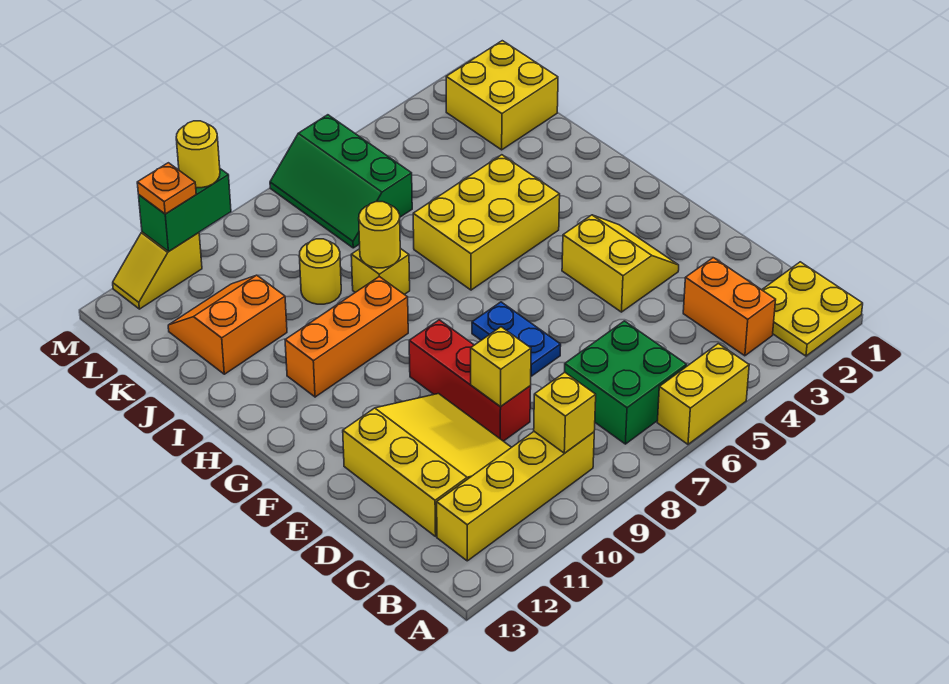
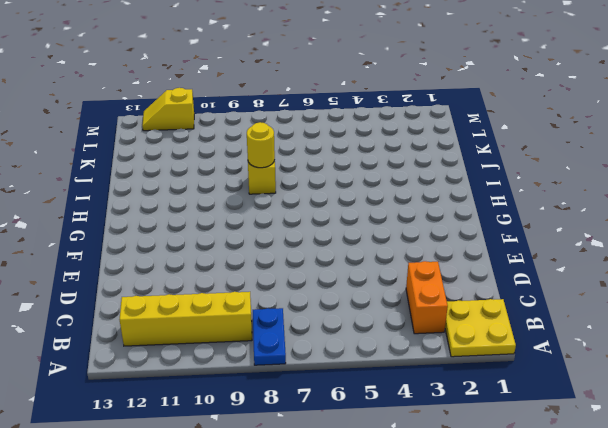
blue plate A8:B8 level 1 -> blue plate E7:F7 level 1
none -> yellow brick A5:A6 level 1
none -> green brick B6:C7 level 1
none -> yellow slope C10:E12 level 1 top 12

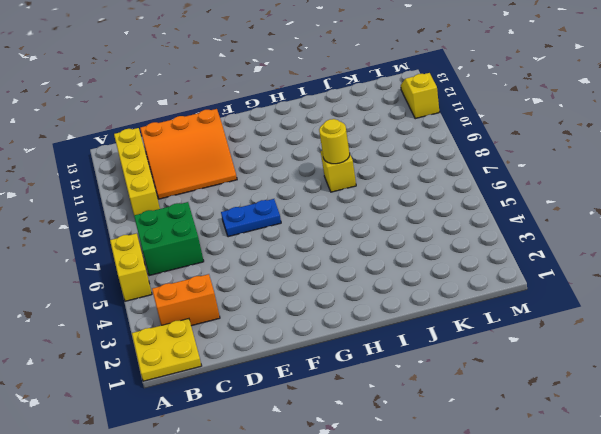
orange slope C10:E12 level 1 top 12 -> yellow slope C10:E12 level 1 top 12
none -> red brick D9:F9 level 1
none -> yellow slope E3:F4 level 1 top 4
none -> yellow brick H4:I6 level 1

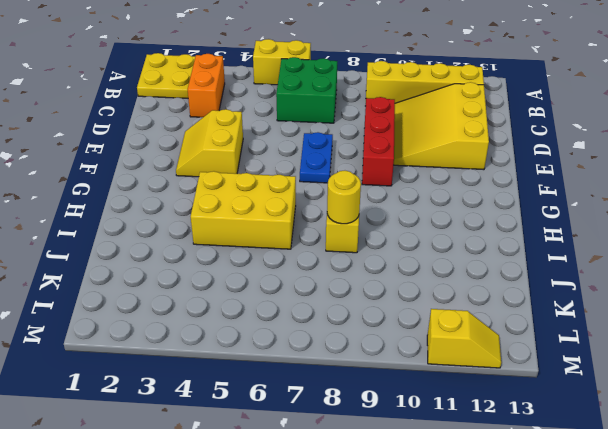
none -> orange brick H9:H11 level 1
none -> yellow round brick J9 level 1
none -> orange slope J11:K12 level 1 top J

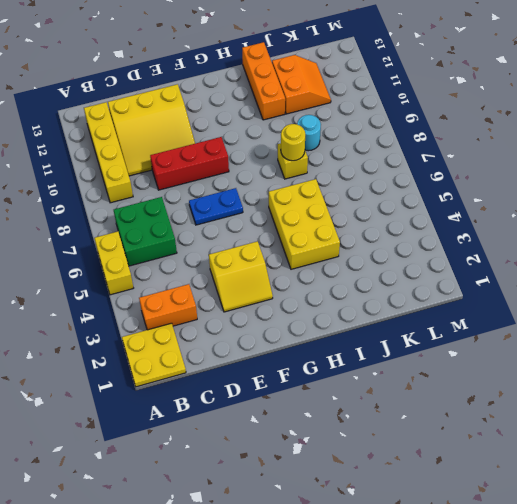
orange brick I11:I13 level 1 -> orange brick H9:H11 level 1
cyan round brick J9 level 1 -> yellow round brick J9 level 1
none -> yellow brick K1:L2 level 1
none -> green slope K6:M7 level 1 top 6
none -> yellow slope M11:M12 level 1 top 11

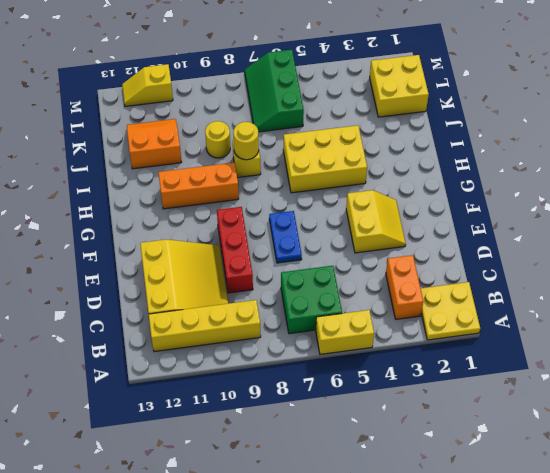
none -> yellow brick B9 level 2
none -> yellow brick D9 level 2
none -> green brick M10:M11 level 2

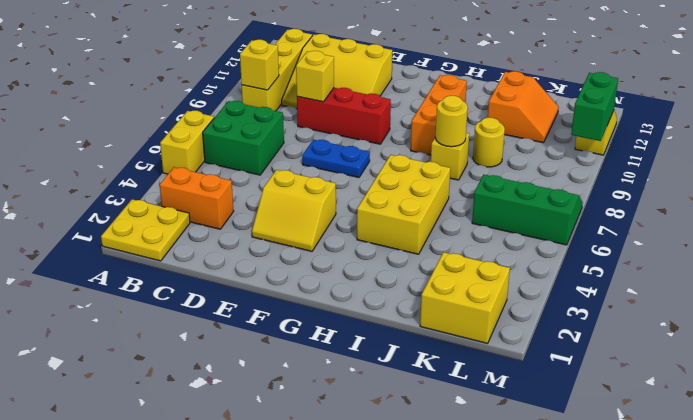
none -> yellow round brick M10 level 3
none -> orange plate M11 level 3

